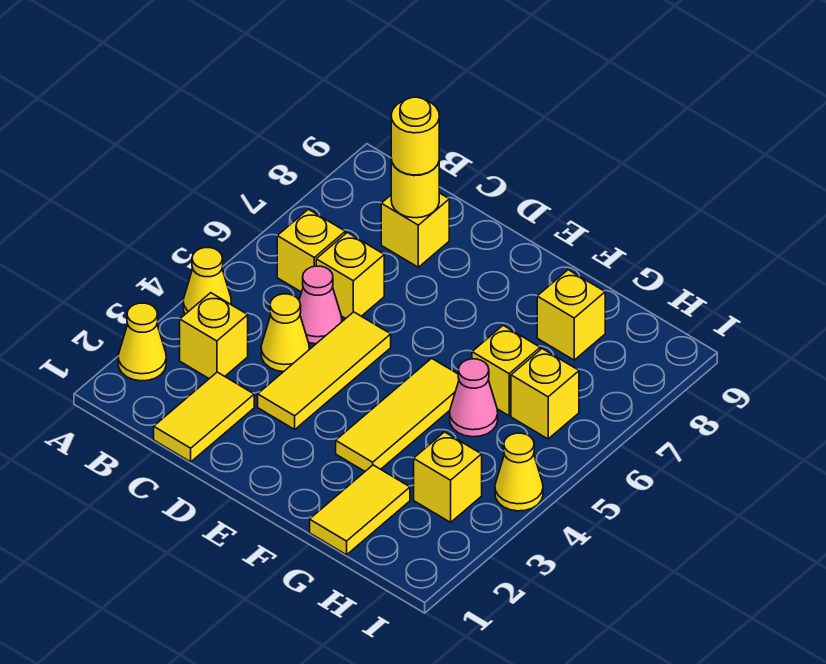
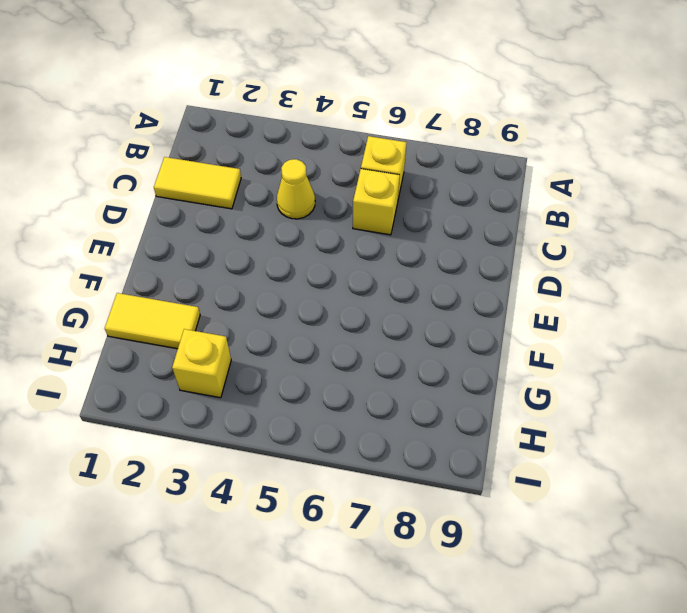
none -> yellow cone A2 level 1
none -> yellow cone A4 level 1
none -> yellow brick B3 level 1

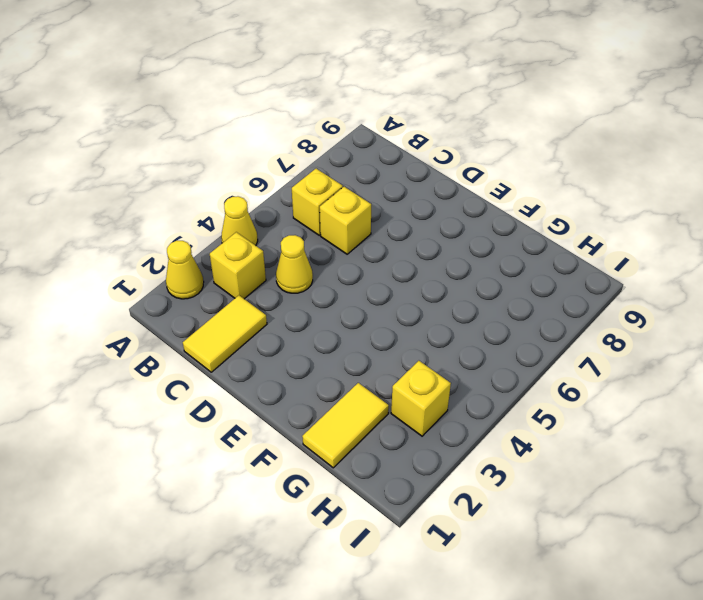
none -> pink cone C5 level 1
none -> yellow brick C8 level 1
none -> yellow tile D3:D5 level 1

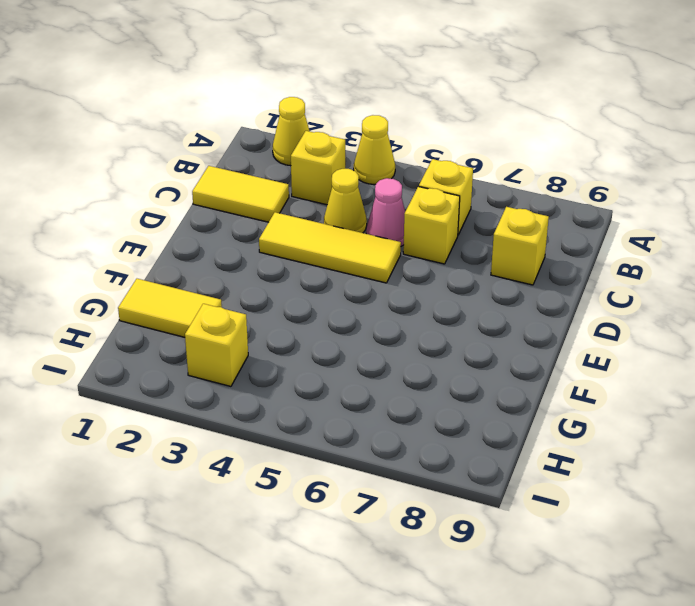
none -> yellow tile F3:F5 level 1
none -> pink cone G5 level 1
none -> yellow brick G6 level 1

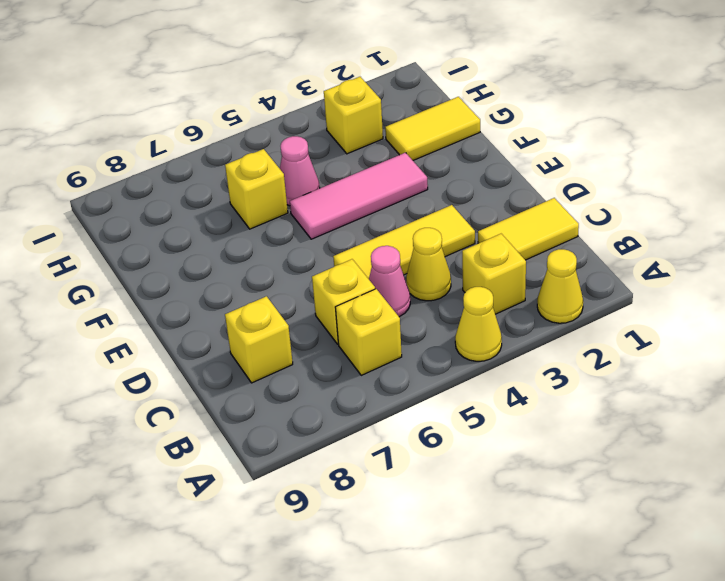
pink tile F3:F5 level 1 -> yellow tile F3:F5 level 1
none -> yellow brick G8 level 1
none -> yellow brick H6 level 1
none -> yellow cone I4 level 1

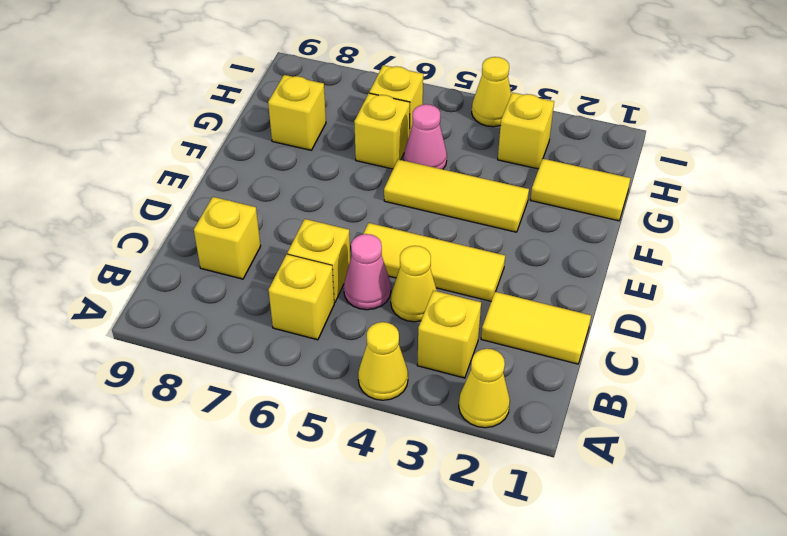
none -> yellow round brick C8 level 2
none -> yellow round brick C8 level 3

